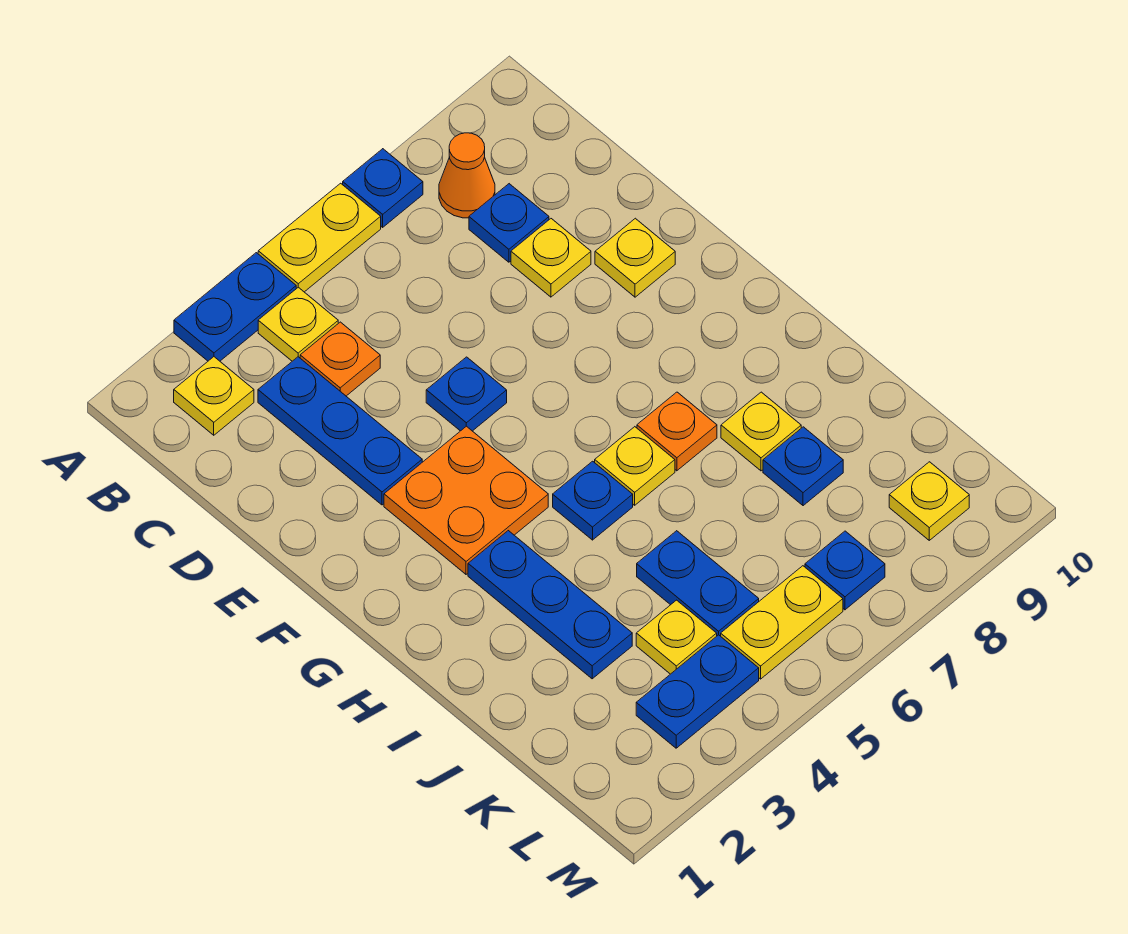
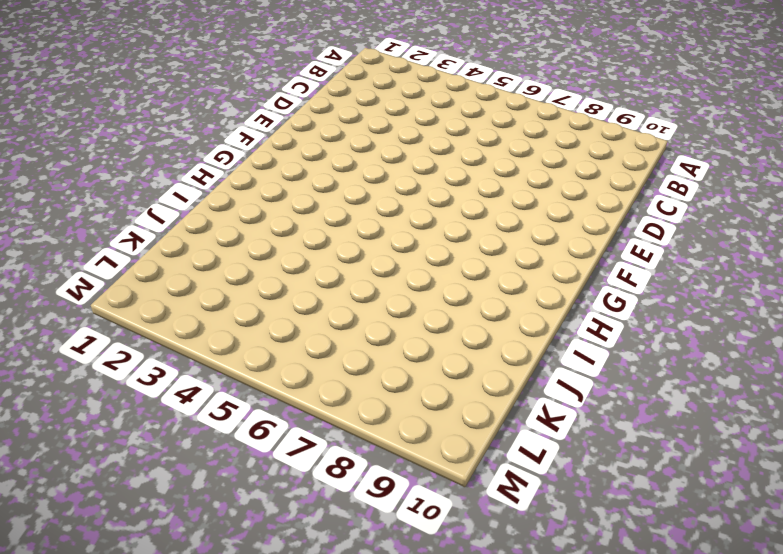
none -> blue plate A3:A4 level 1
none -> yellow plate A5:A6 level 1
none -> blue plate A7 level 1

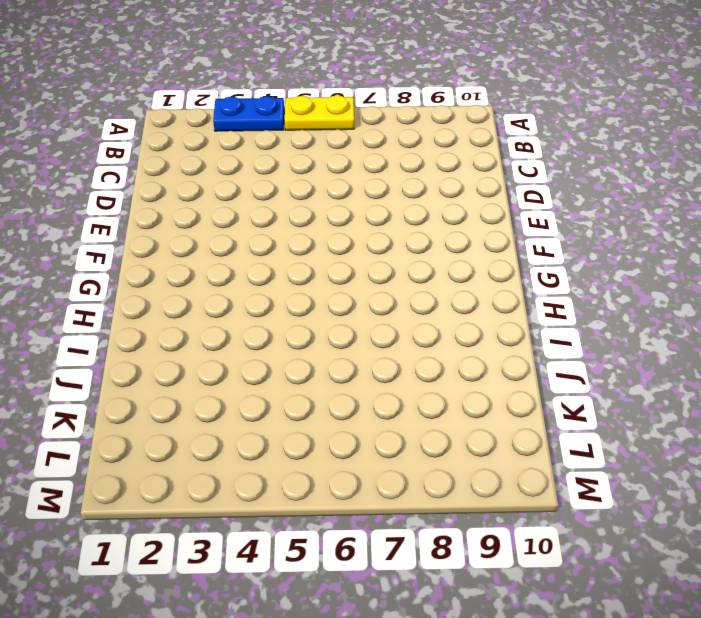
none -> blue plate A7 level 1
none -> yellow plate B2 level 1
none -> yellow plate B4 level 1

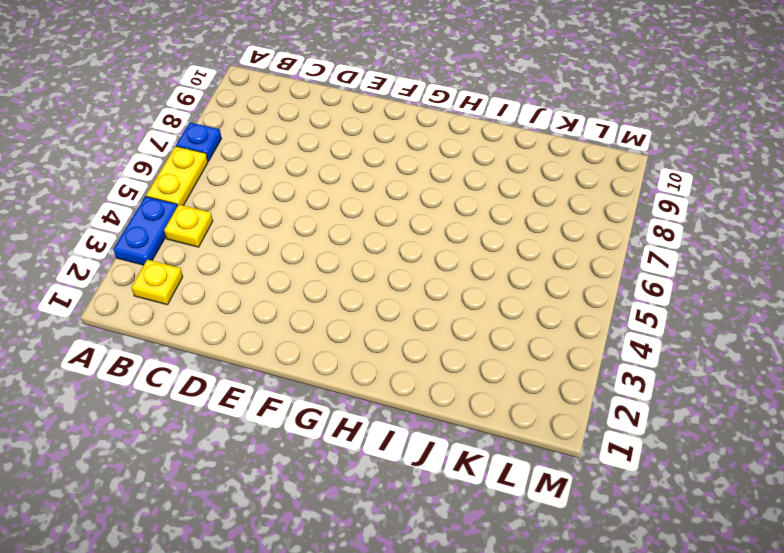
none -> orange cone B8 level 1
none -> blue plate C3:E3 level 1
none -> orange plate C4 level 1

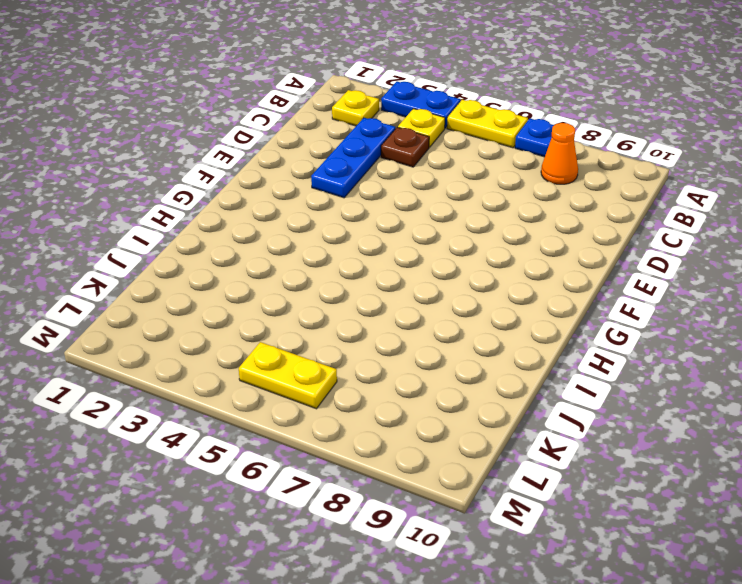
brown plate C4 level 1 -> orange plate C4 level 1
none -> blue plate C8 level 1
none -> yellow plate D8 level 1
none -> blue plate E5 level 1

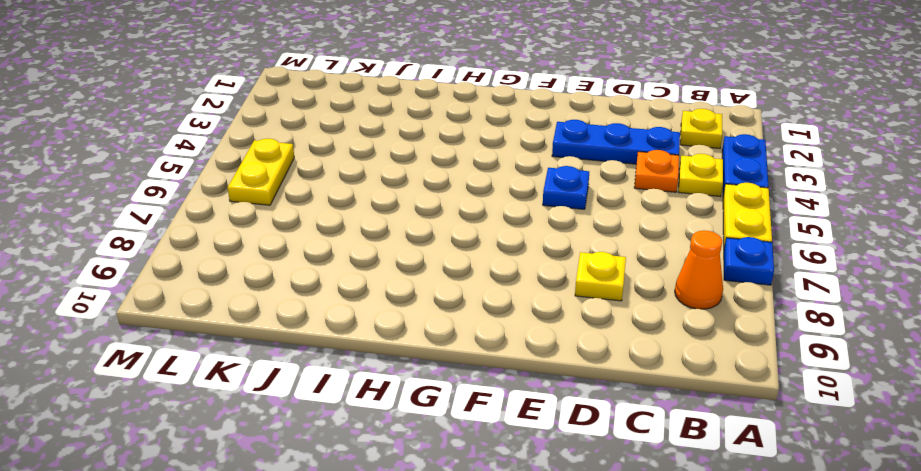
none -> blue plate C8 level 1
none -> yellow plate E9 level 1
none -> orange plate F3:G4 level 1

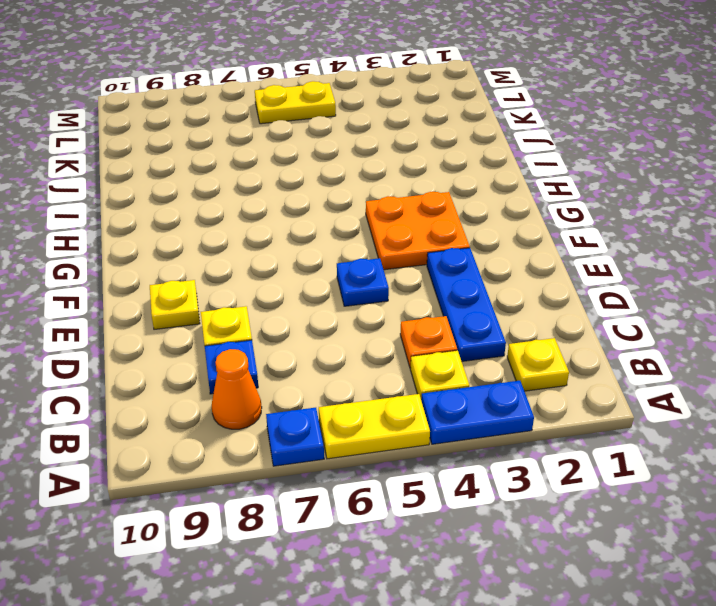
none -> blue plate H3:J3 level 1
none -> blue plate H5 level 1
none -> yellow plate H6 level 1

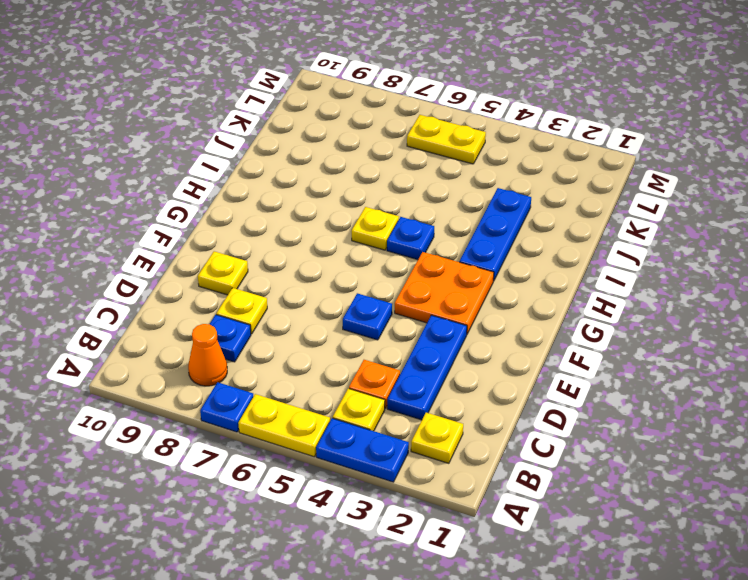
none -> orange plate H7 level 1
none -> yellow plate I8 level 1
none -> blue plate J5:K5 level 1

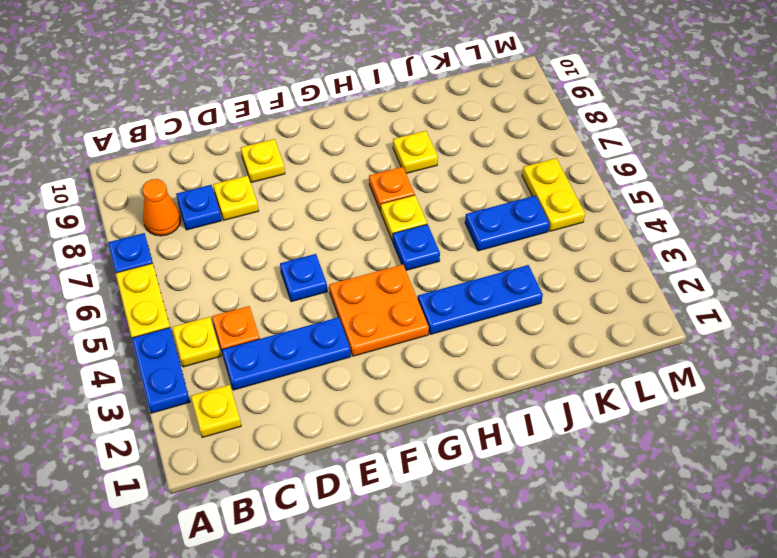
none -> blue plate J8 level 1
none -> yellow plate K4 level 1
none -> blue plate L3:L4 level 1

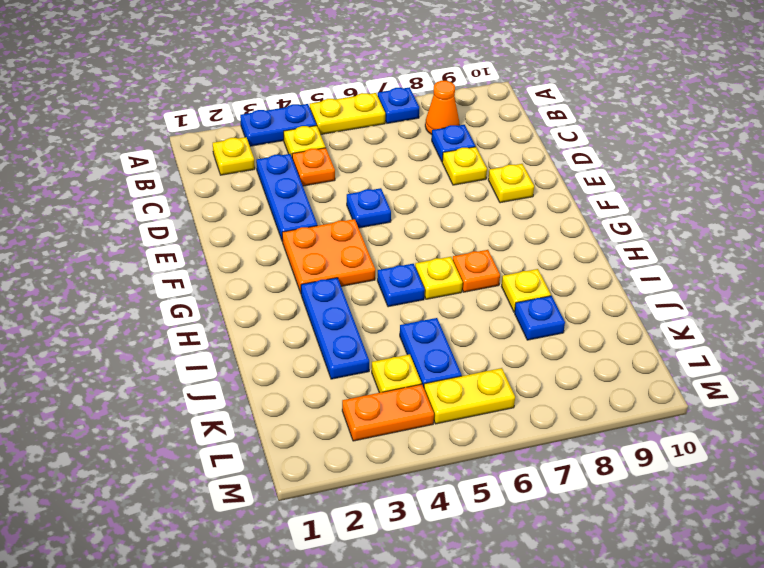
orange plate L3:L4 level 1 -> blue plate L3:L4 level 1
none -> blue plate L7 level 1
none -> yellow plate L9 level 1

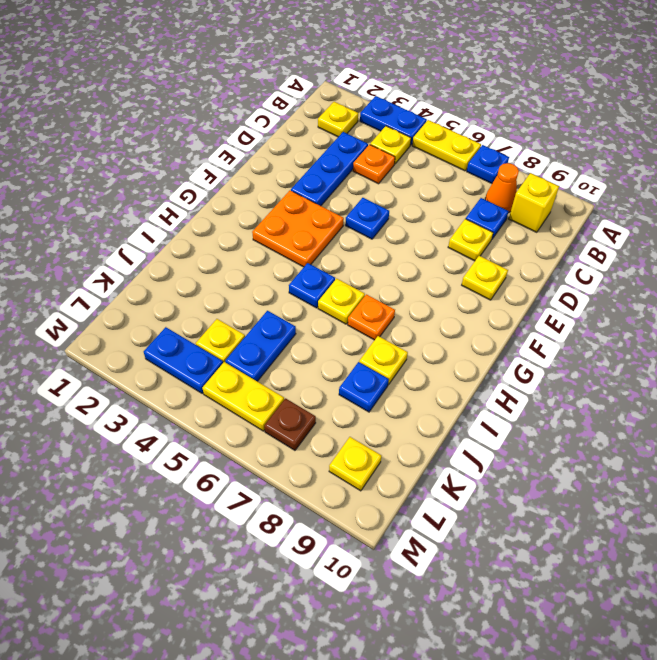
yellow brick B9 level 1 -> none
brown plate L7 level 1 -> blue plate L7 level 1
none -> blue plate H3:J3 level 1

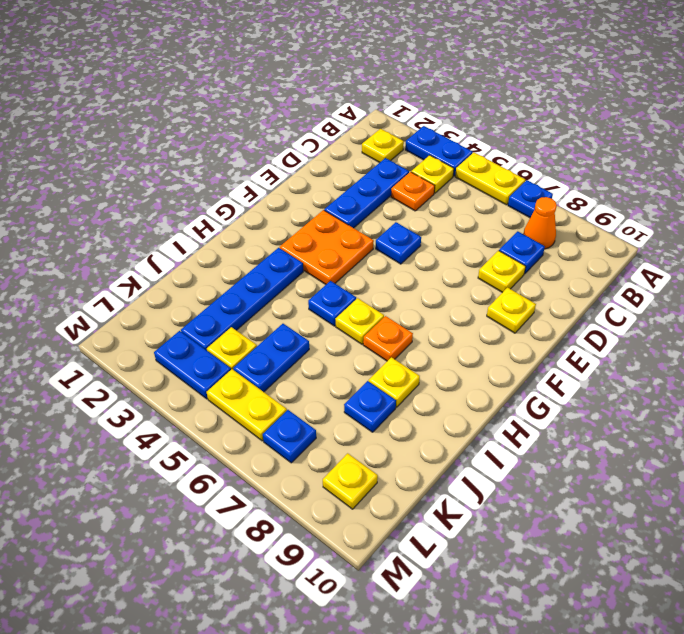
blue plate H3:K3 level 1 -> blue plate H3:J3 level 1

